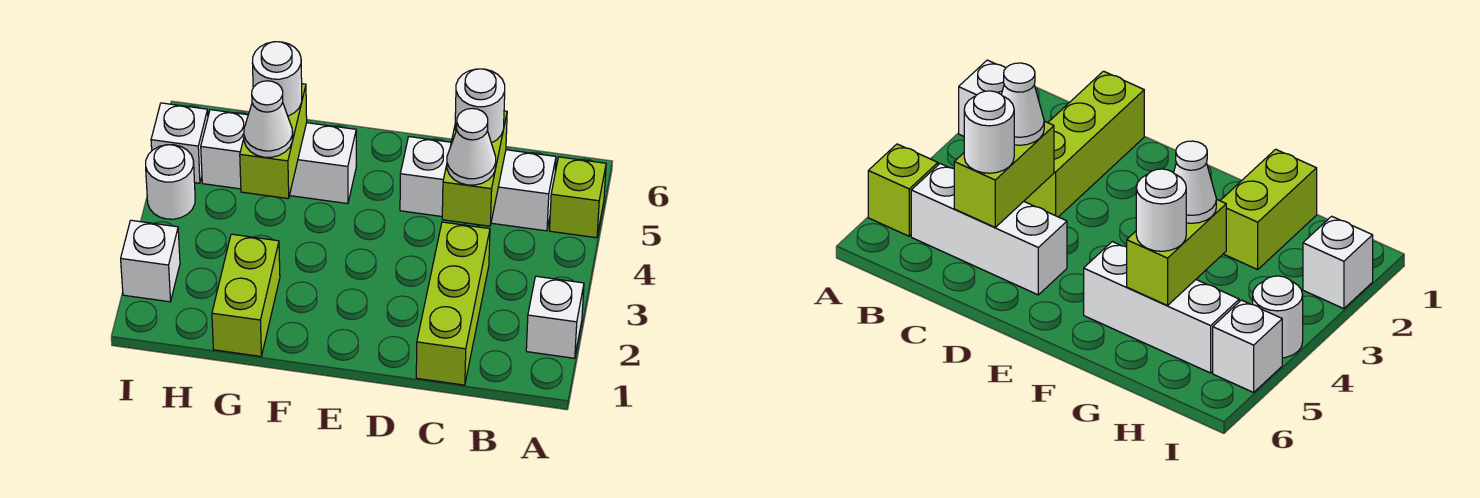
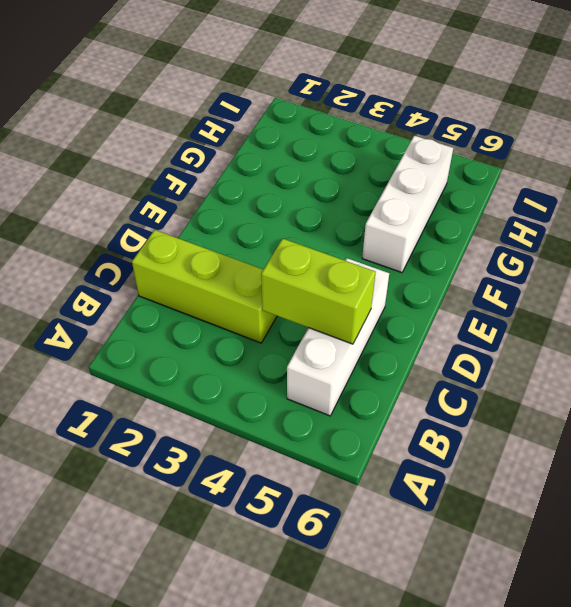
none -> white brick A2 level 1
none -> lime brick A5 level 1
none -> lime brick G1:G2 level 1

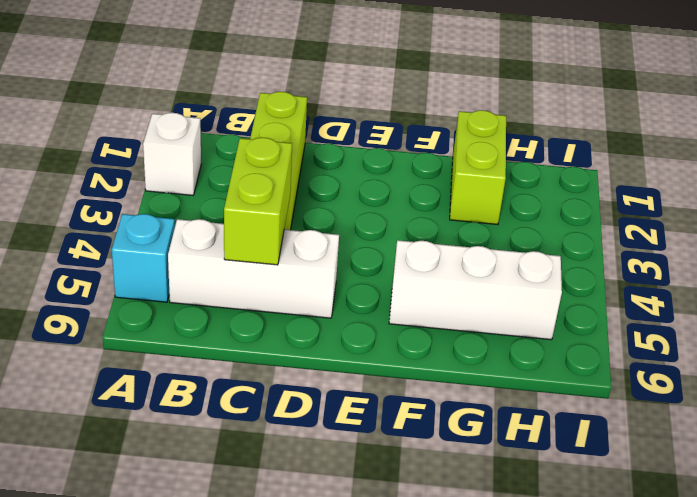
cyan brick A5 level 1 -> lime brick A5 level 1
none -> white brick I2 level 1
none -> white round brick I4 level 1
none -> white brick I5 level 1

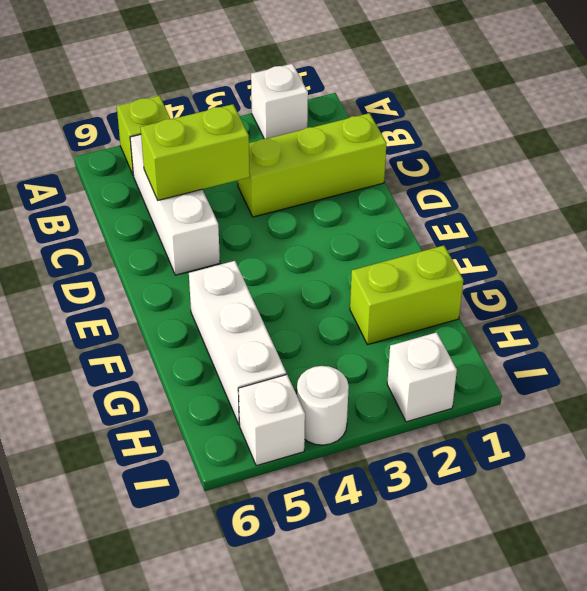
none -> lime brick G4:G5 level 2
none -> white cone C4 level 3
none -> white round brick C5 level 3

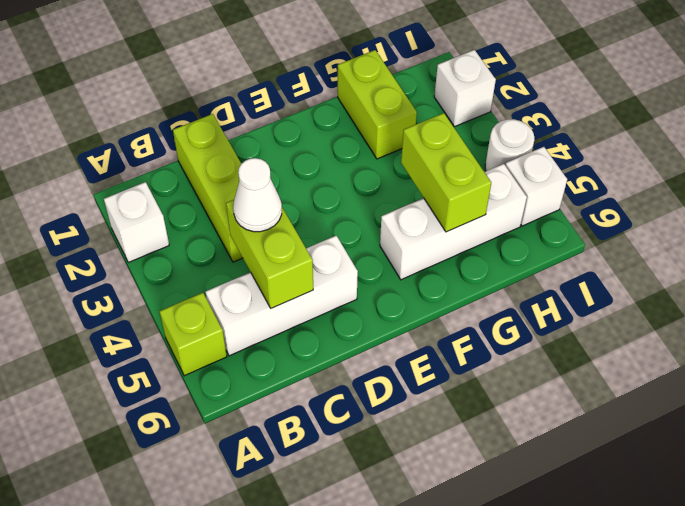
none -> white round brick C5 level 3
none -> white cone G4 level 3
none -> white round brick G5 level 3

